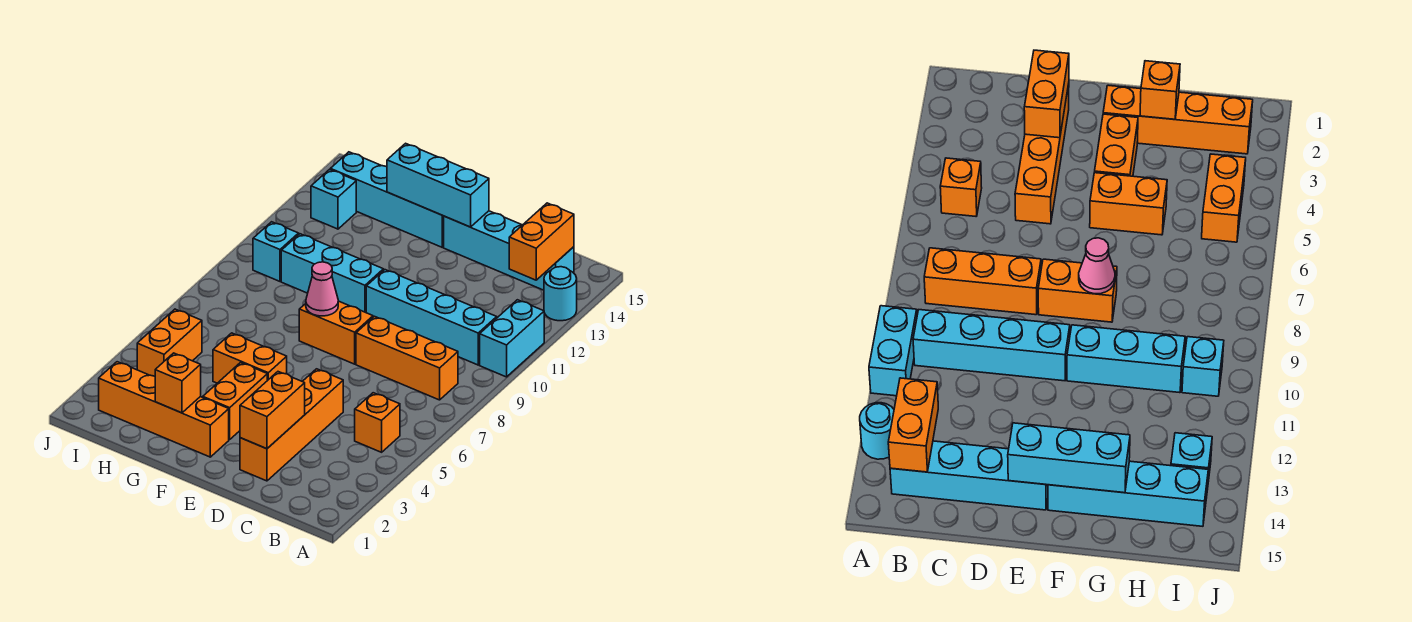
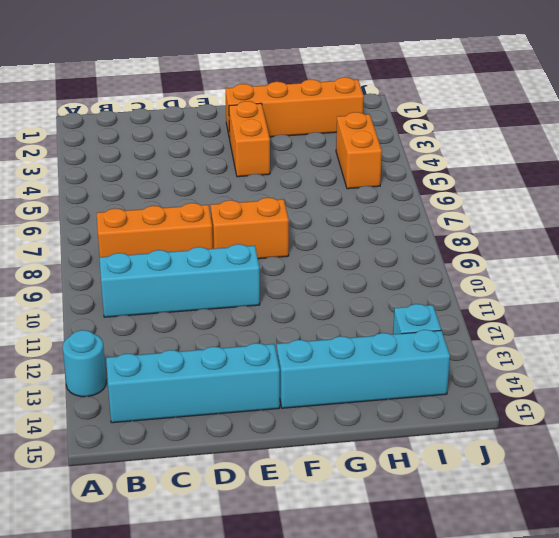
none -> cyan brick A10:A11 level 1
none -> orange brick B5 level 1
none -> orange brick D2:D5 level 1

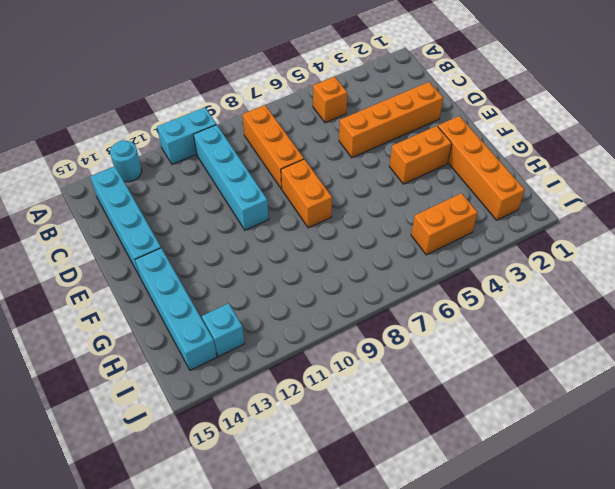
none -> orange brick F5:G5 level 1
none -> cyan brick F10:H10 level 1
none -> cyan brick I10 level 1

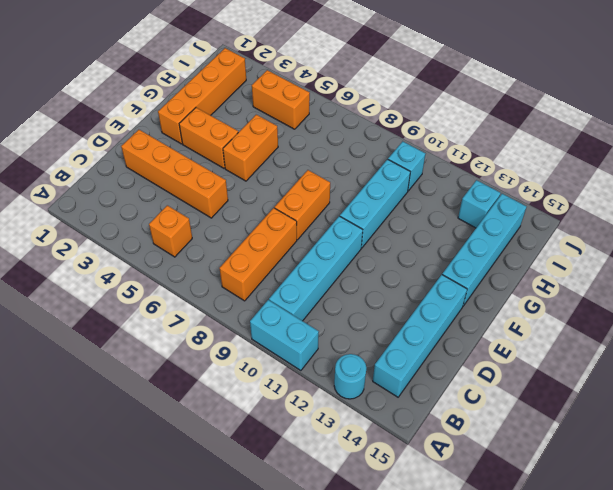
none -> orange brick B13:B14 level 2
none -> orange brick D2:D3 level 2
none -> cyan brick E14:G14 level 2

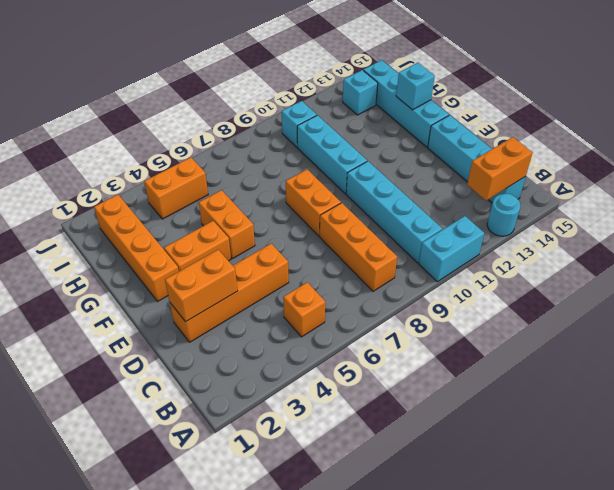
cyan brick G14 level 2 -> cyan brick E14:G14 level 2
none -> pink cone F8 level 2
none -> orange brick G2 level 2

